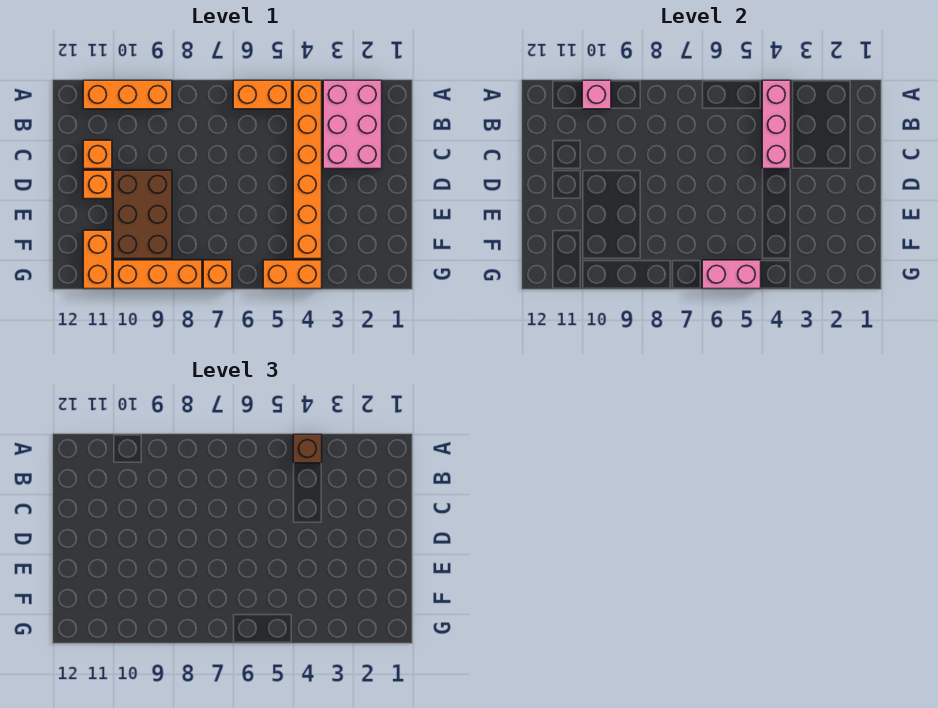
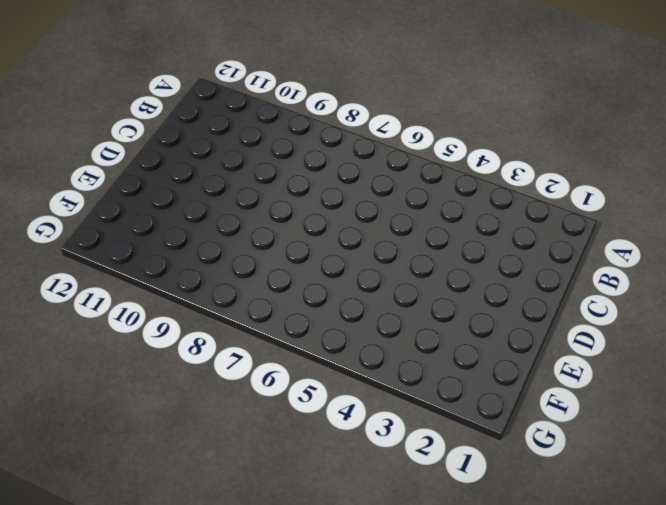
none -> pink brick A2:C3 level 1
none -> orange brick A4:F4 level 1
none -> orange brick A5:A6 level 1

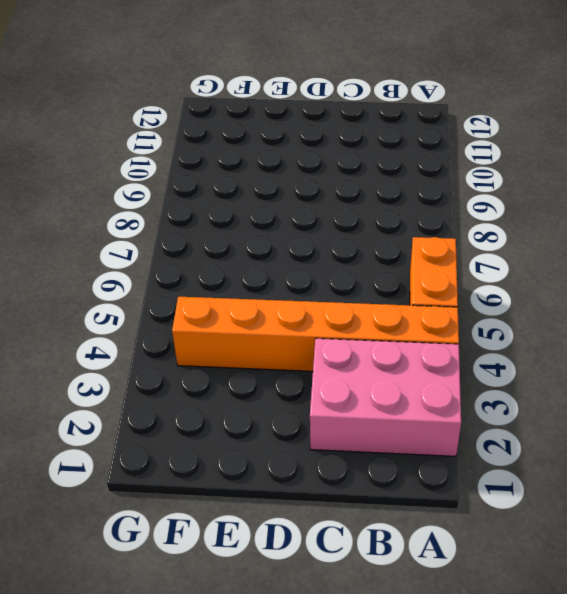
none -> orange brick A9:A11 level 1
none -> orange brick C11 level 1
none -> brown brick D9:F10 level 1

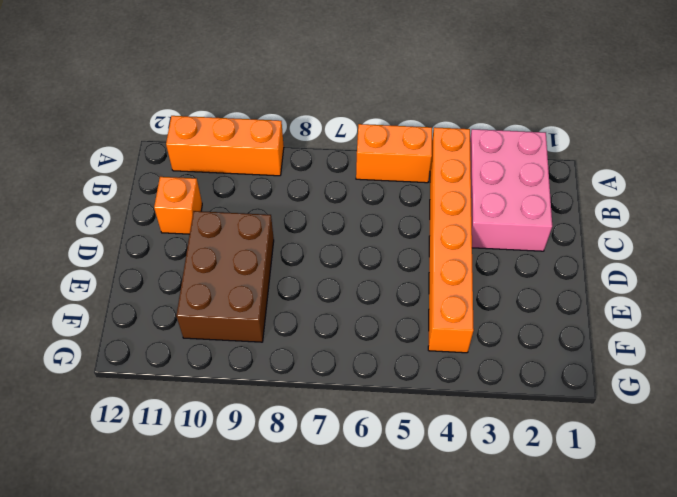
none -> orange brick D11 level 1
none -> orange brick F11:G11 level 1
none -> orange brick G4:G5 level 1

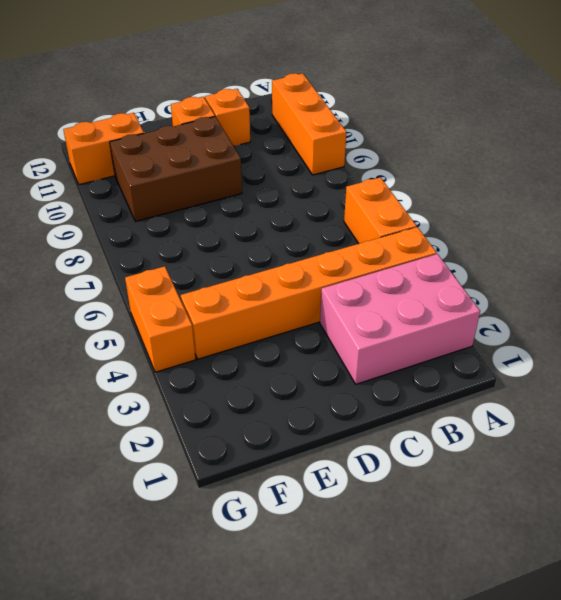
none -> orange brick G7 level 1
none -> orange brick G8:G10 level 1
none -> pink brick A4:C4 level 2

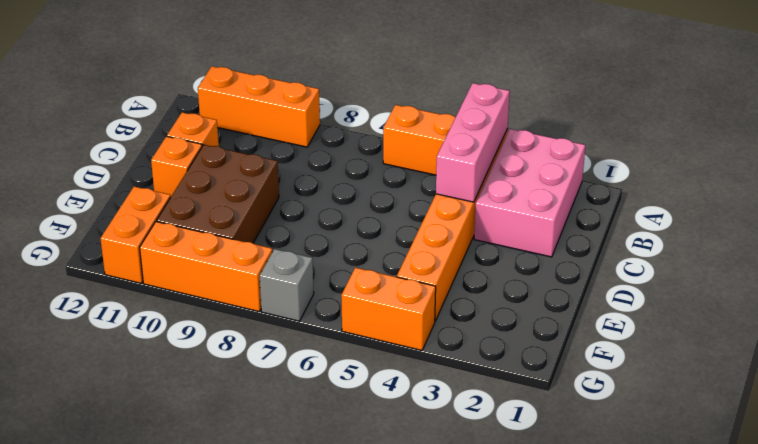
grey brick G7 level 1 -> orange brick G7 level 1
none -> pink brick A10 level 2
none -> pink brick G5:G6 level 2
none -> brown brick A4 level 3

